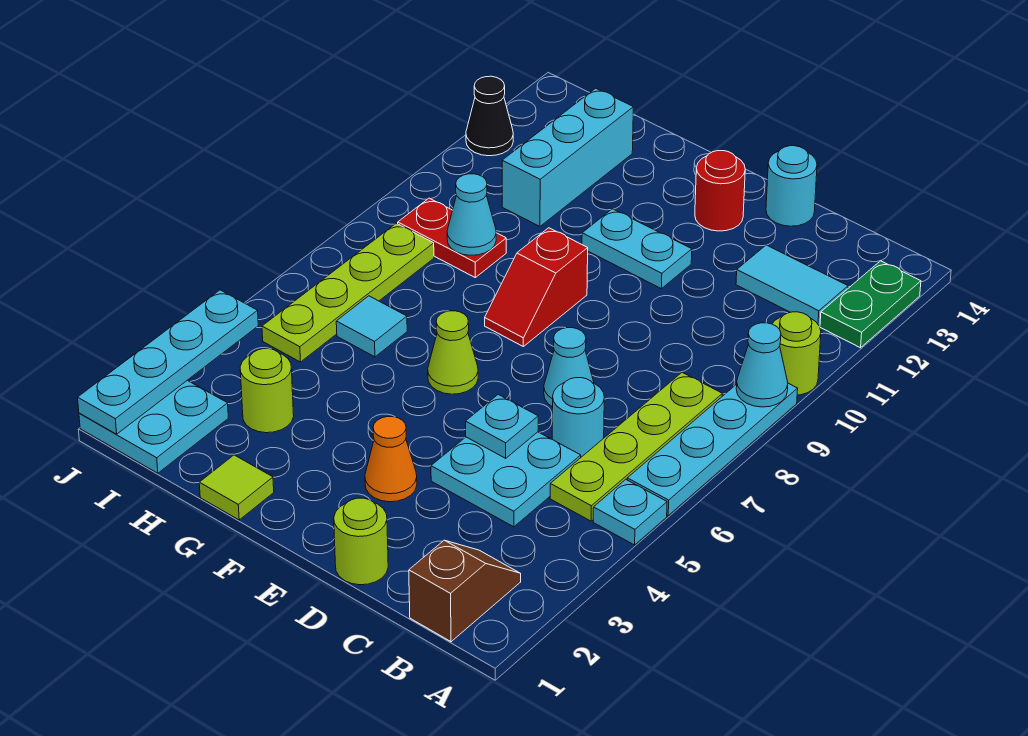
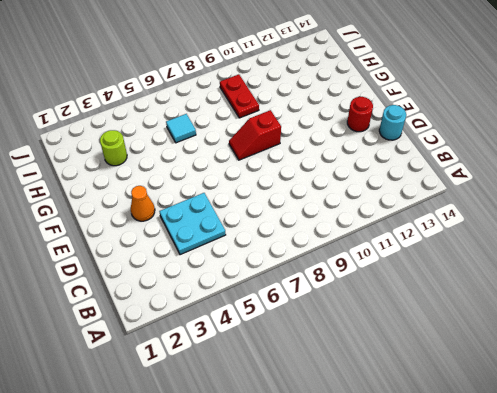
none -> cyan plate A5 level 1
none -> cyan plate A6:A9 level 1
none -> lime round brick A10 level 1

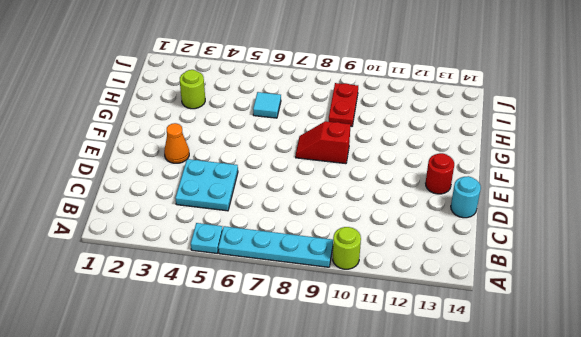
none -> green plate A12:A13 level 1
none -> brown slope B1:B2 level 1 top 1
none -> lime plate B5:B8 level 1

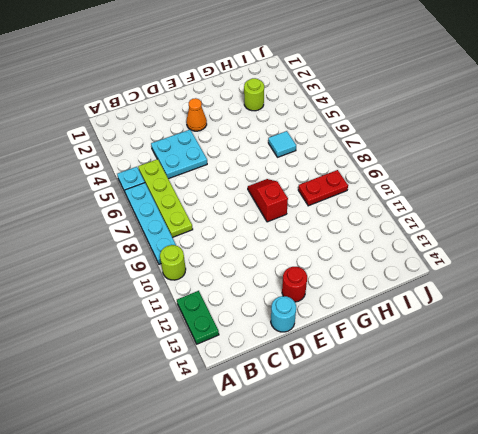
none -> brown slope B1:B2 level 1 top 1
none -> cyan tile B12:C12 level 1
none -> cyan round brick C6 level 1

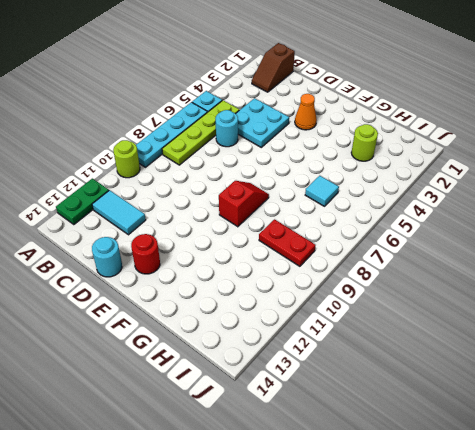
none -> lime round brick D1 level 1
none -> cyan cone D7 level 1
none -> cyan plate E11:F11 level 1

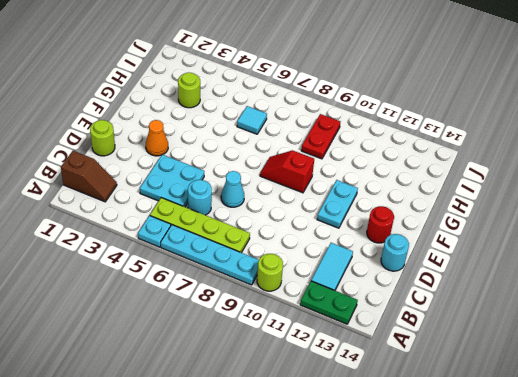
none -> lime cone F6 level 1
none -> lime tile G1 level 1
none -> cyan brick H11:H13 level 1

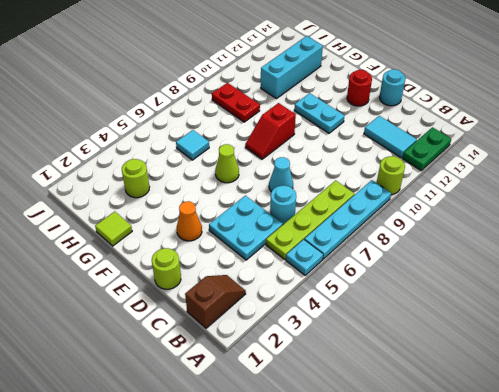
none -> cyan plate I1:J2 level 1
none -> lime plate I5:I8 level 1
none -> black cone J12 level 1

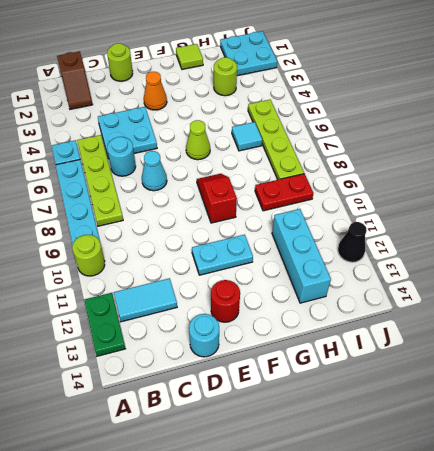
none -> cyan cone A9 level 2
none -> cyan plate D5 level 2
none -> cyan cone H9 level 2

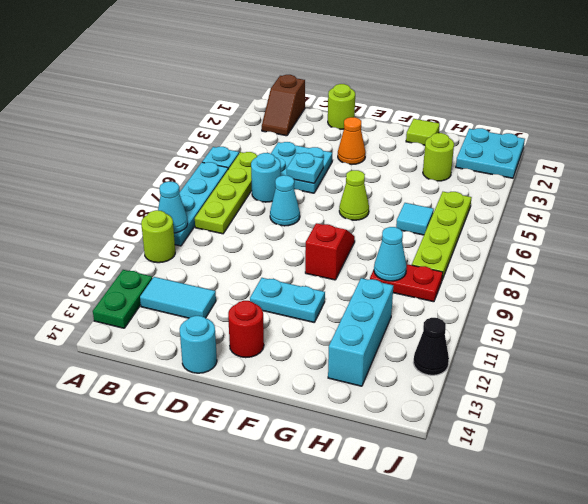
none -> cyan plate J1:J4 level 2

